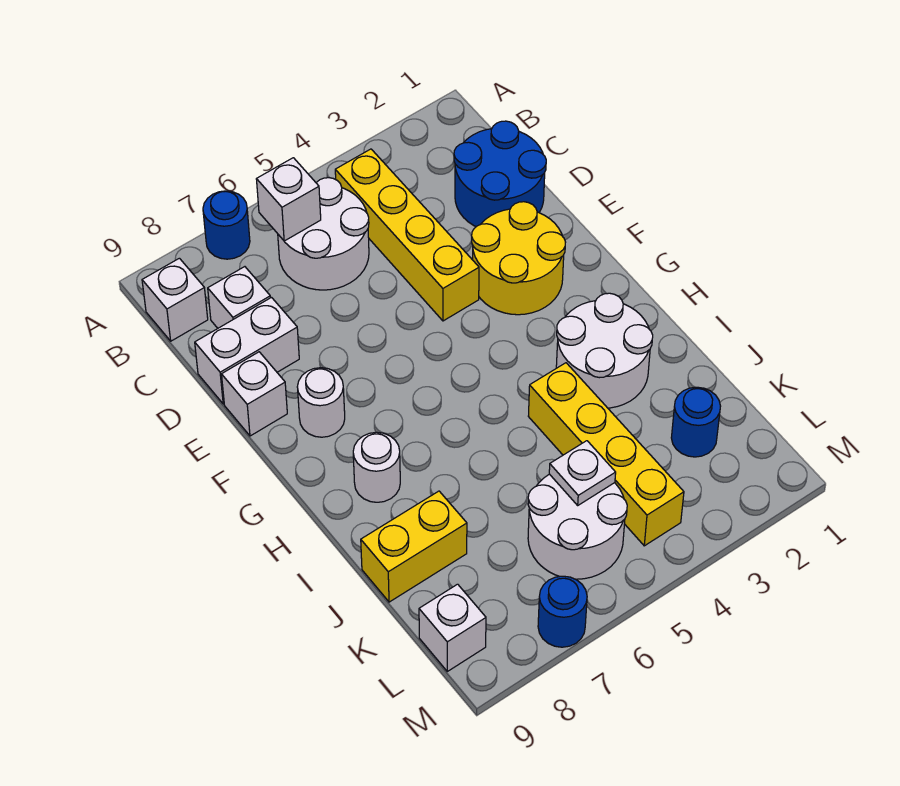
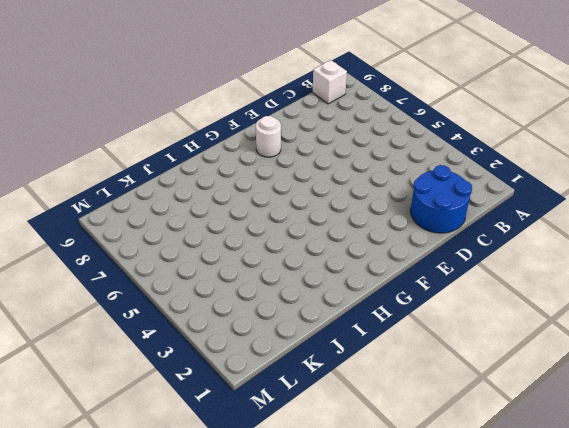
none -> blue round brick A7 level 1
none -> yellow brick B4:E4 level 1
none -> white round brick B5:C6 level 1

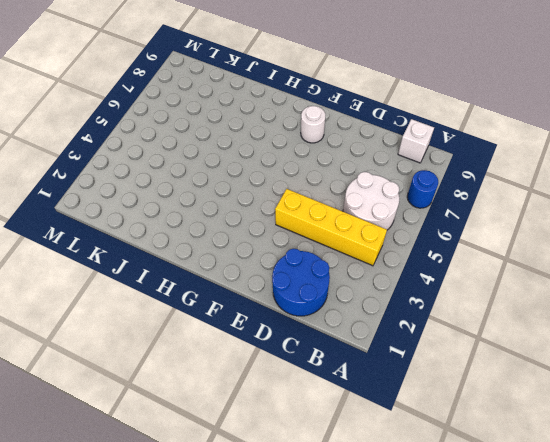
none -> white brick C8 level 1
none -> white brick D8:D9 level 1
none -> yellow round brick E2:F3 level 1

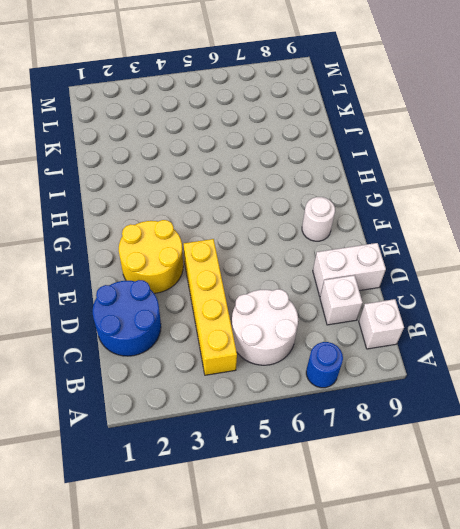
none -> white brick E9 level 1
none -> white round brick H2:I3 level 1
none -> white round brick H8 level 1

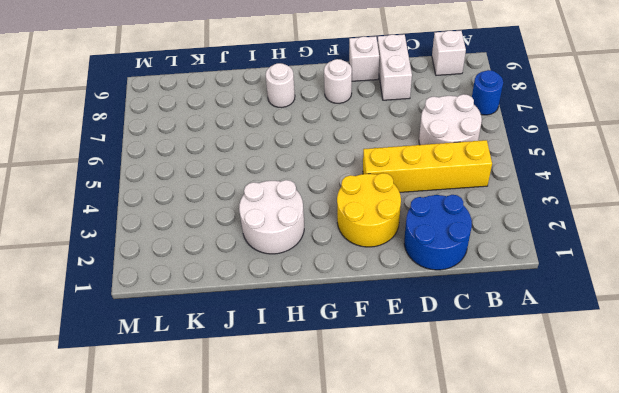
none -> white brick C8 level 1
none -> yellow brick I4:L4 level 1
none -> yellow brick J8:J9 level 1

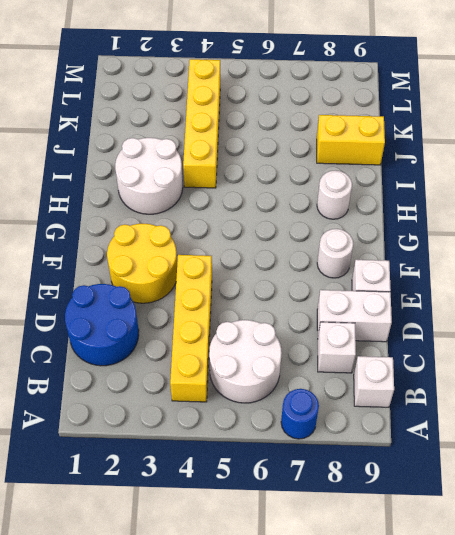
none -> blue round brick K2 level 1
none -> white round brick K5:L6 level 1
none -> white brick L9 level 1

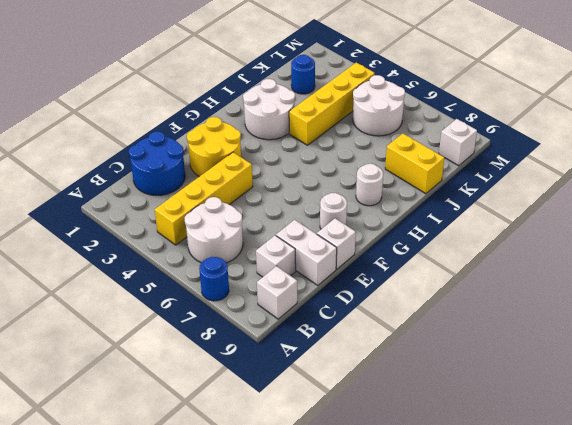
none -> blue round brick M7 level 1
none -> white brick B6 level 2
none -> white plate K5 level 2

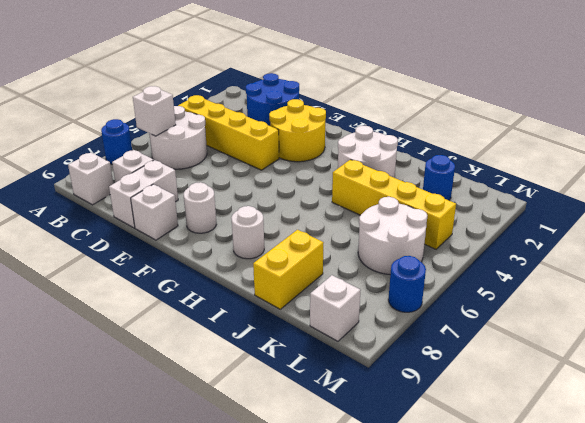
none -> white plate K5 level 2

